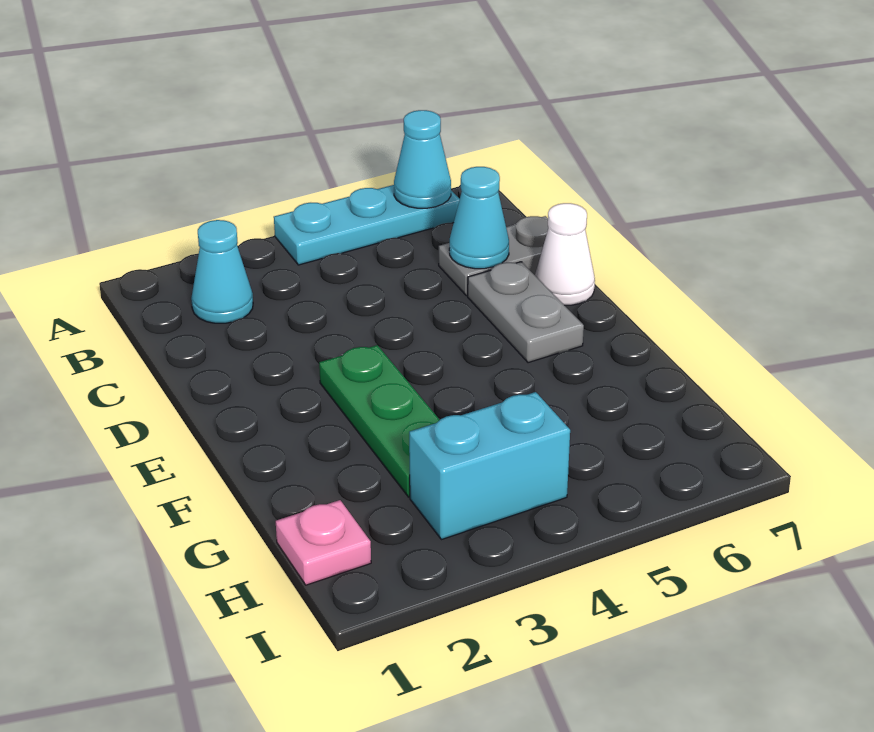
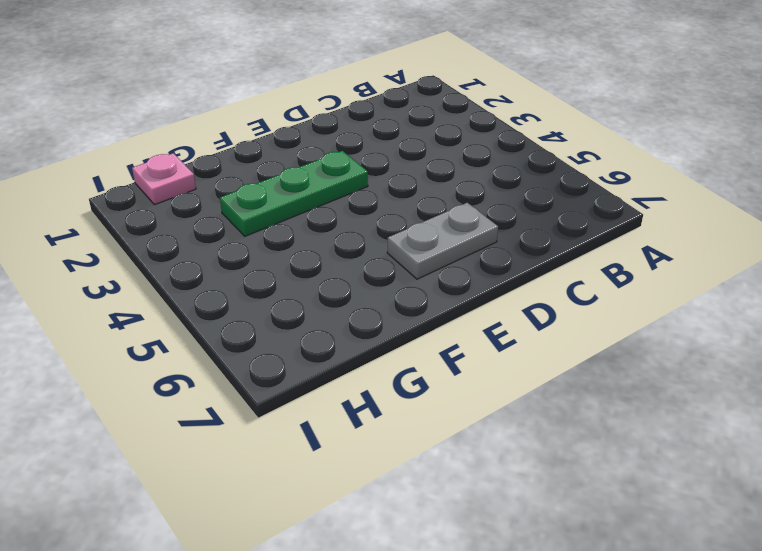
none -> cyan plate A4:A6 level 1
none -> cyan cone B2 level 1

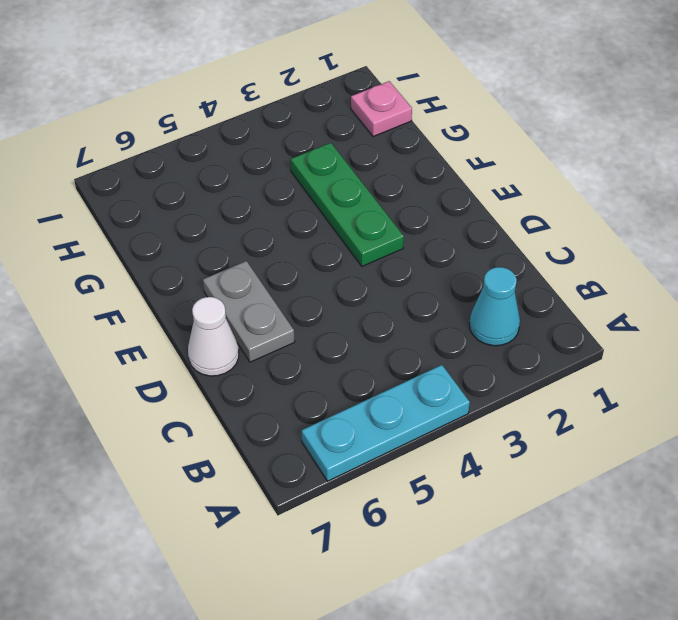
none -> grey plate C6:C7 level 1
none -> cyan brick H3:H4 level 1

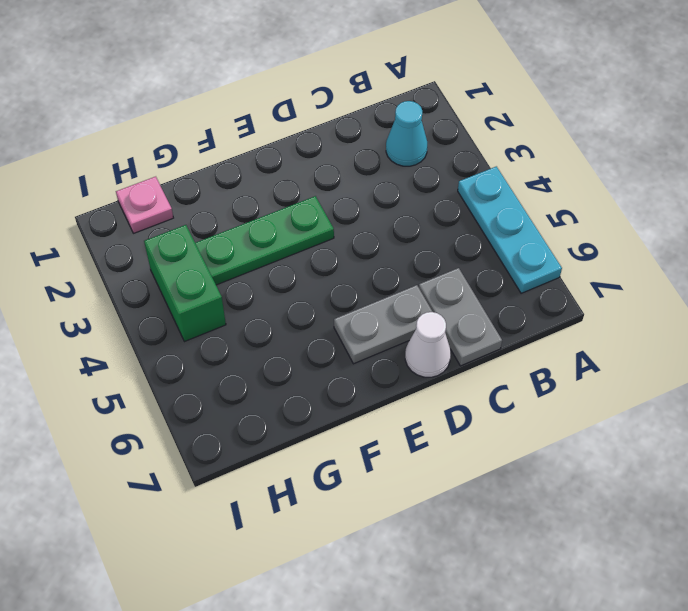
green brick H3:H4 level 1 -> cyan brick H3:H4 level 1
none -> cyan cone A6 level 2
none -> cyan cone C6 level 2

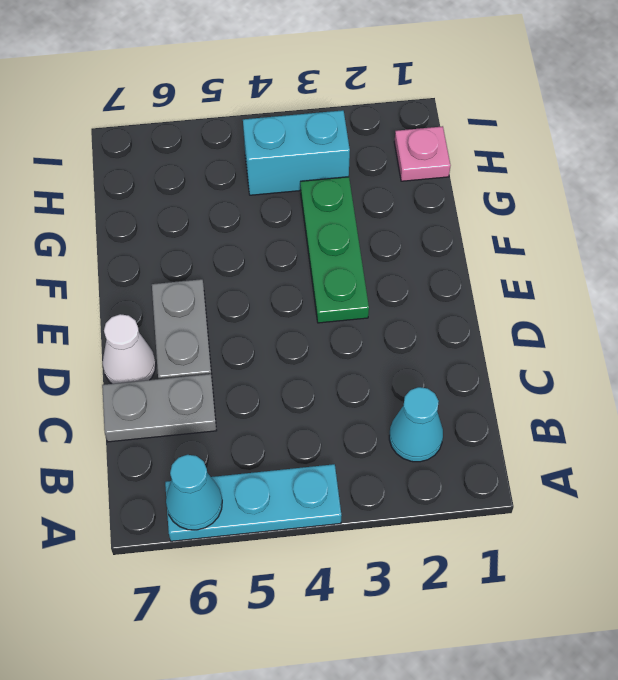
none -> cyan cone C6 level 2

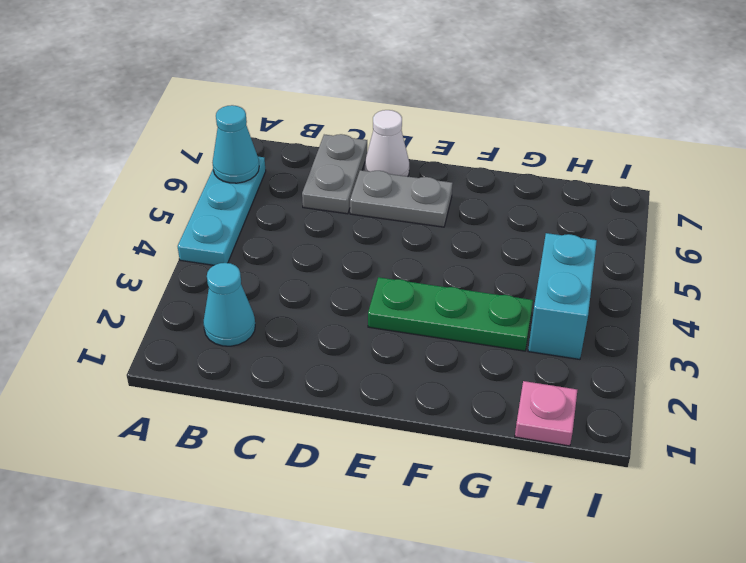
none -> cyan cone C6 level 2

